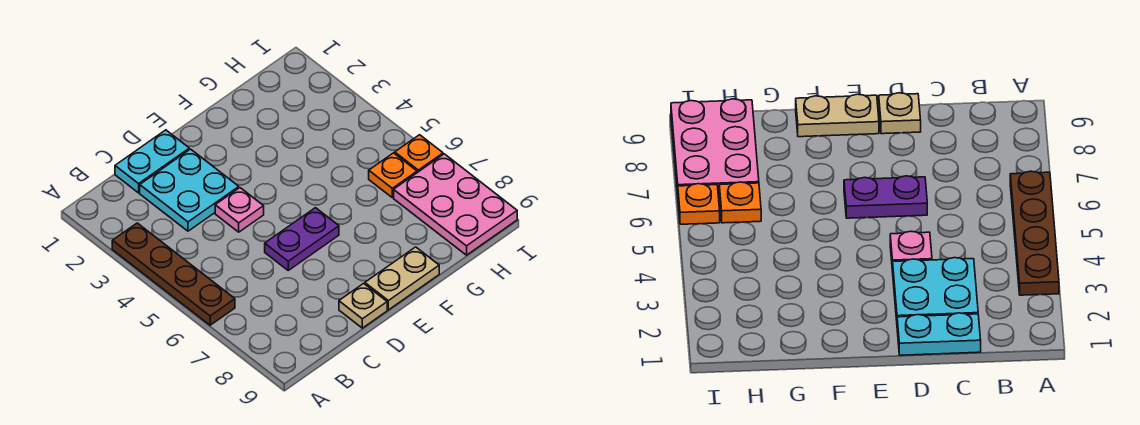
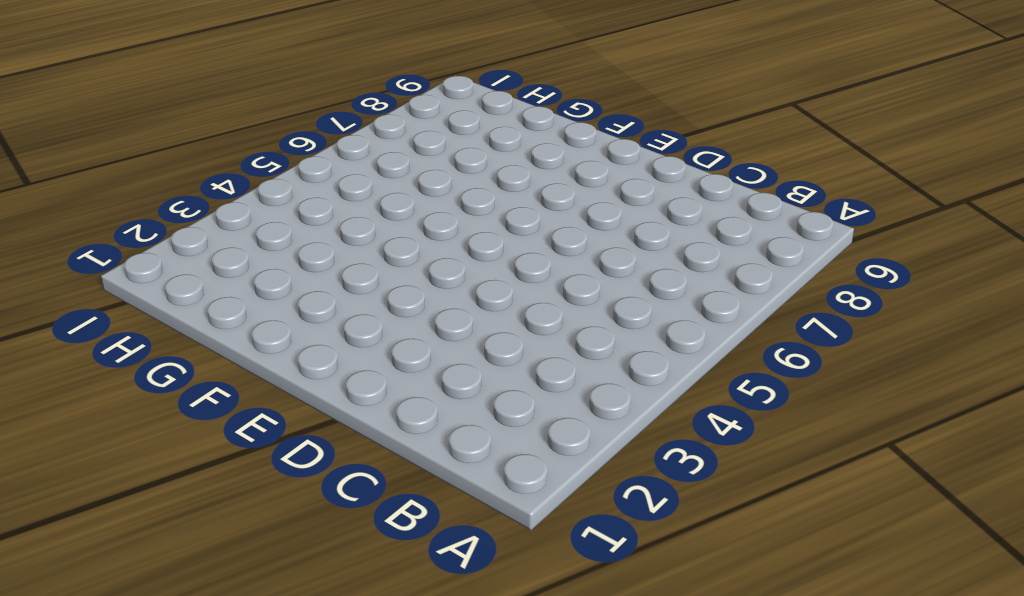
none -> brown plate A3:A6 level 1
none -> cyan plate C1:D1 level 1

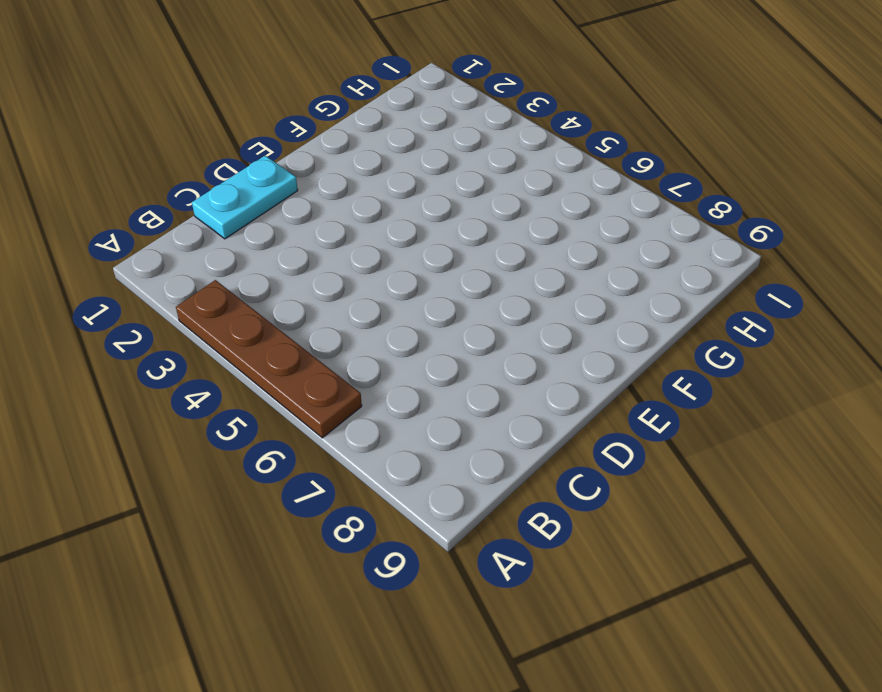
none -> cyan plate C2:D3 level 1
none -> pink plate D4 level 1

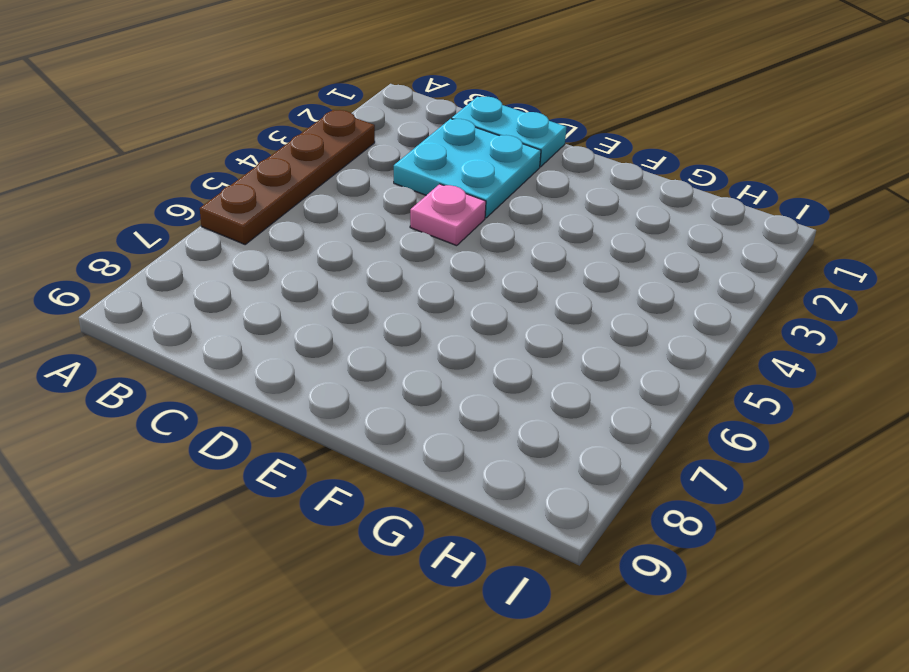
none -> purple plate D6:E6 level 1
none -> tan plate D9 level 1

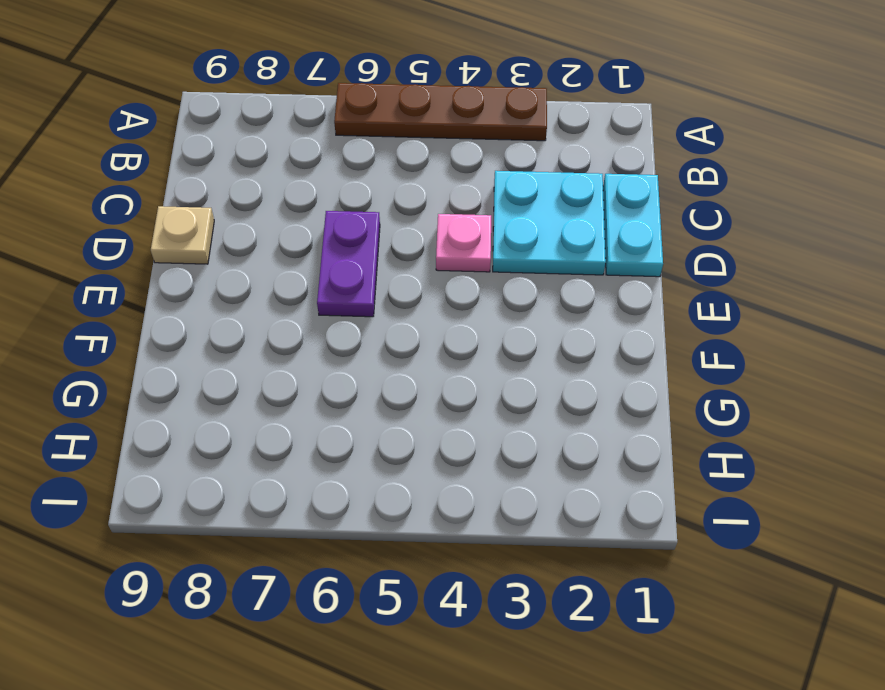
none -> tan plate E9:F9 level 1
none -> orange plate H6 level 1

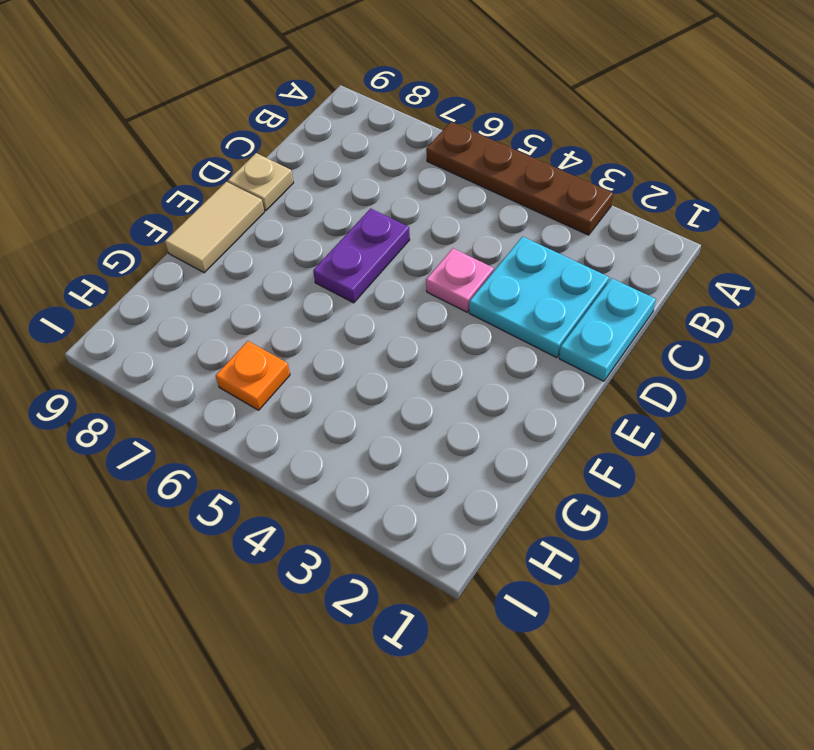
tan tile E9:F9 level 1 -> tan plate E9:F9 level 1
none -> pink plate H7:I9 level 1
none -> orange plate I6 level 1

